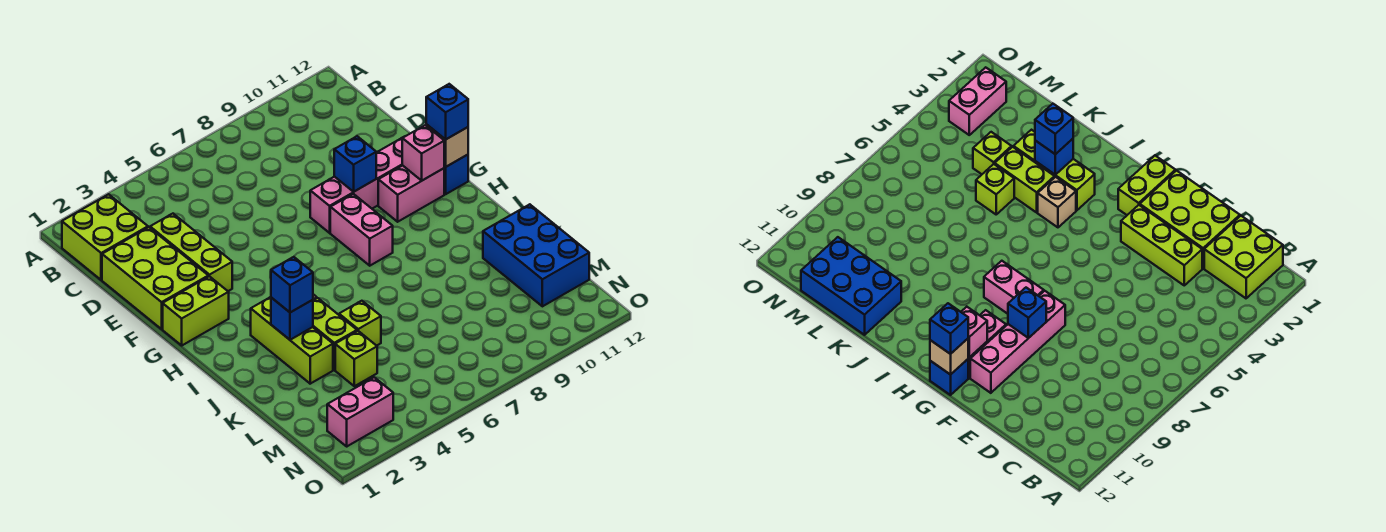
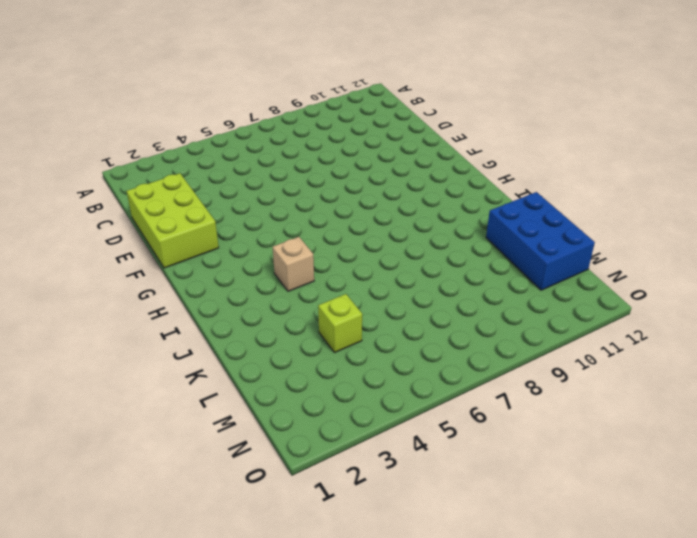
none -> lime brick B1:C2 level 1
none -> lime brick D3:F3 level 1
none -> pink brick F8:F11 level 1

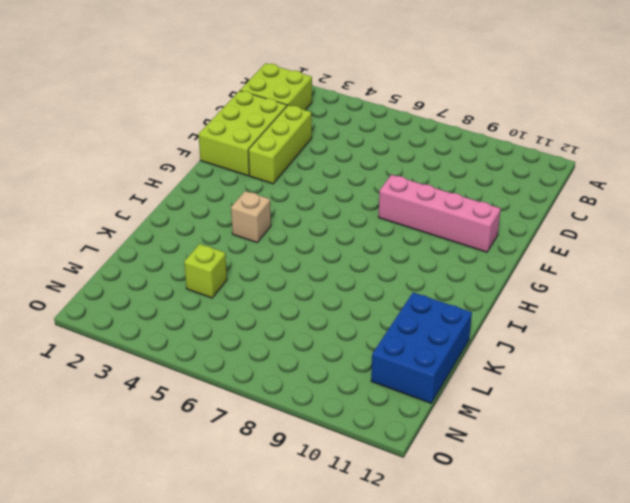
none -> lime brick G1:G2 level 1
none -> pink brick G8:H8 level 1
none -> pink brick G10:G11 level 1

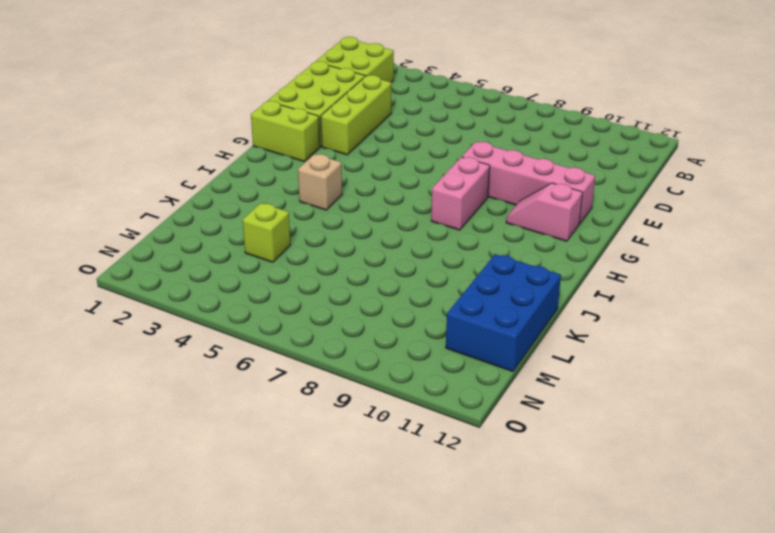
pink slope G10:G11 level 1 top 11 -> pink brick G10:G11 level 1
none -> blue brick G12 level 1
none -> lime brick I3:K3 level 1
none -> lime brick J4:K4 level 1

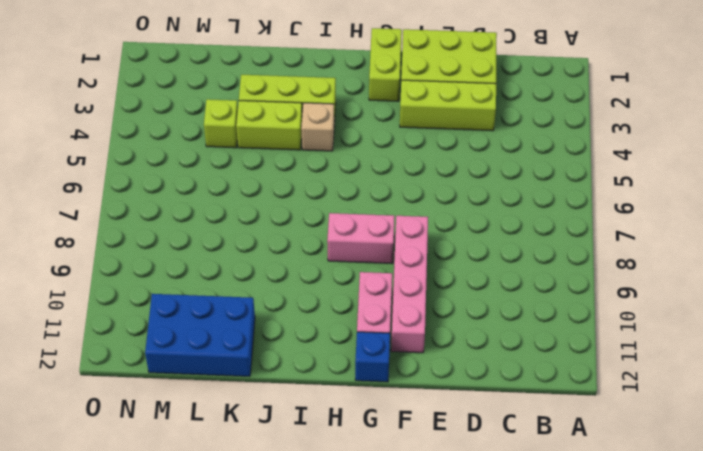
none -> lime brick B1:C2 level 1
none -> lime brick K5 level 1
none -> pink brick N2:N3 level 1

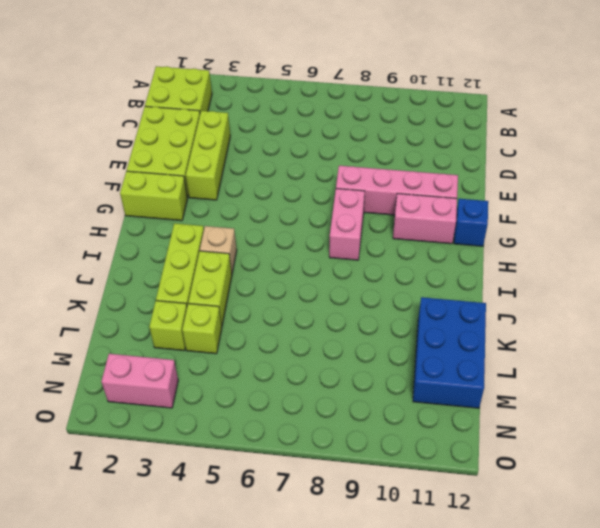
lime brick L3 level 1 -> lime brick K5 level 1
none -> blue brick F9 level 2
none -> pink brick G11 level 2
none -> tan brick G12 level 2

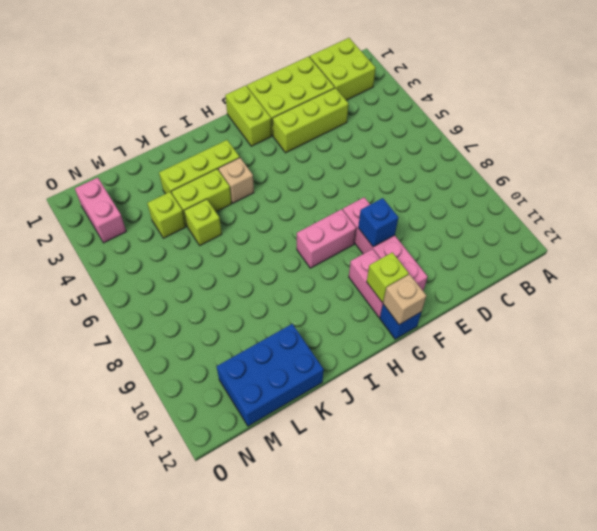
lime brick G11 level 2 -> pink brick G11 level 2
none -> blue brick J3 level 2
none -> blue brick G12 level 3
none -> blue brick J3 level 3

